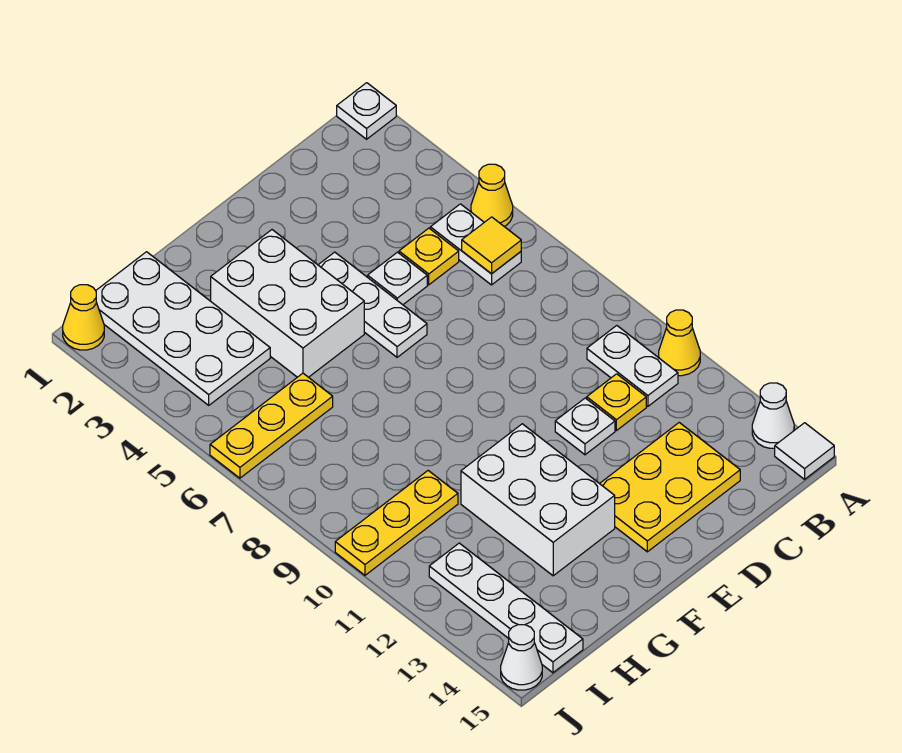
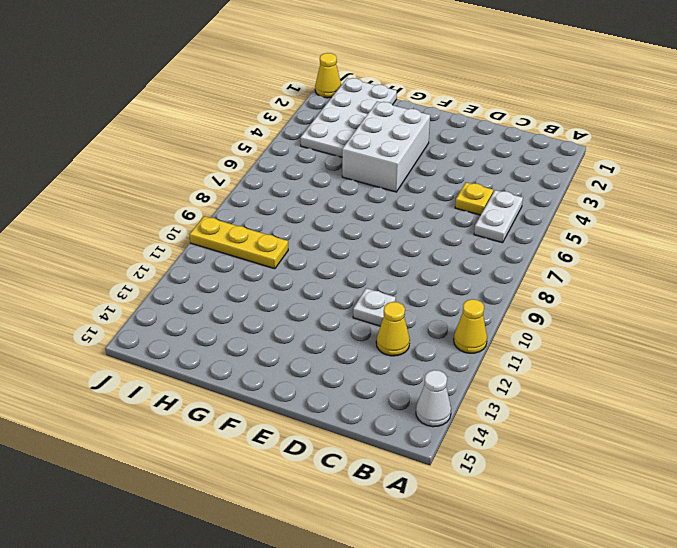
yellow cone C12 level 1 -> yellow cone A5 level 1
none -> white plate A1 level 1
none -> white tile A15 level 1
none -> white plate B10:B11 level 1

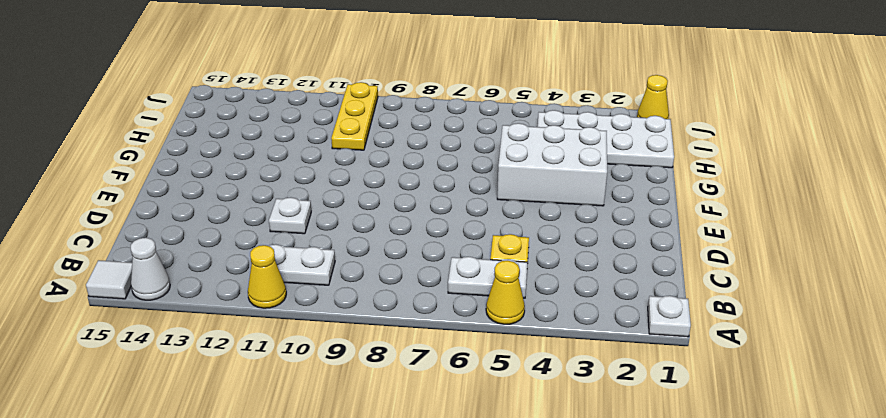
none -> yellow plate C11 level 1
none -> yellow plate C13:E14 level 1
none -> white plate D5 level 1

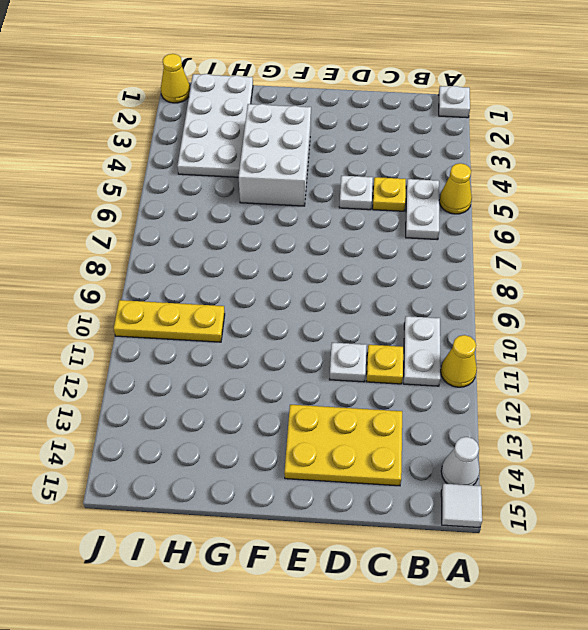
none -> white plate E4:E6 level 1
none -> white brick F11:G13 level 1
none -> yellow plate H6:J6 level 1

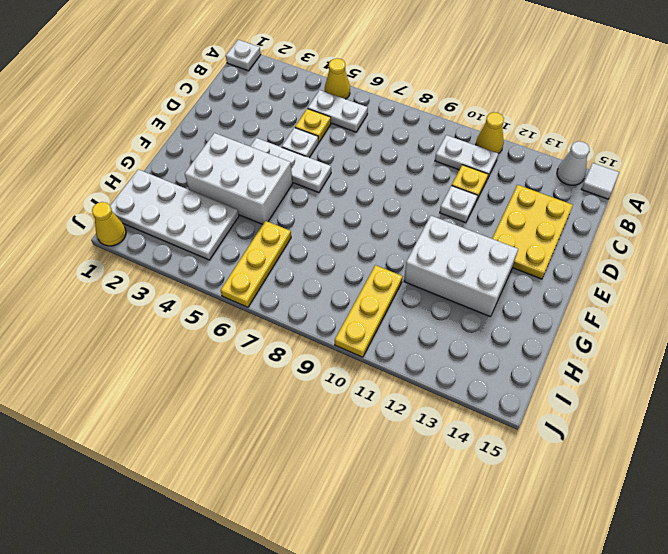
none -> white plate I12:I15 level 1
none -> white cone J15 level 1
none -> yellow tile B6 level 2

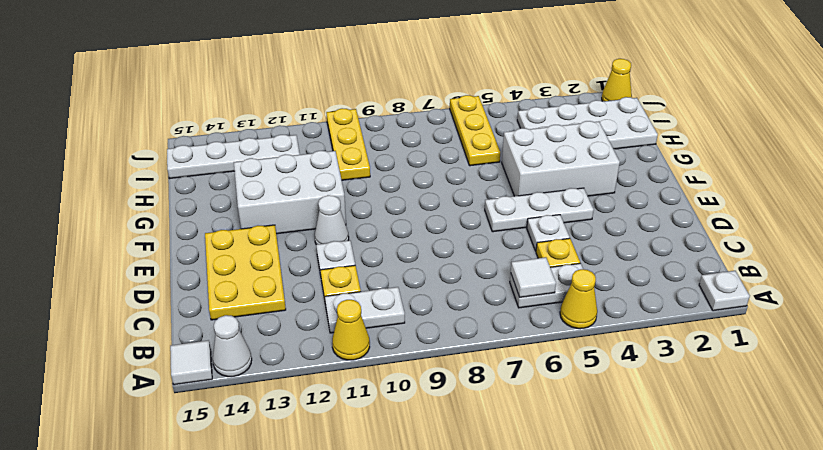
white tile B6 level 2 -> yellow tile B6 level 2
white cone E11 level 1 -> white cone J15 level 1

